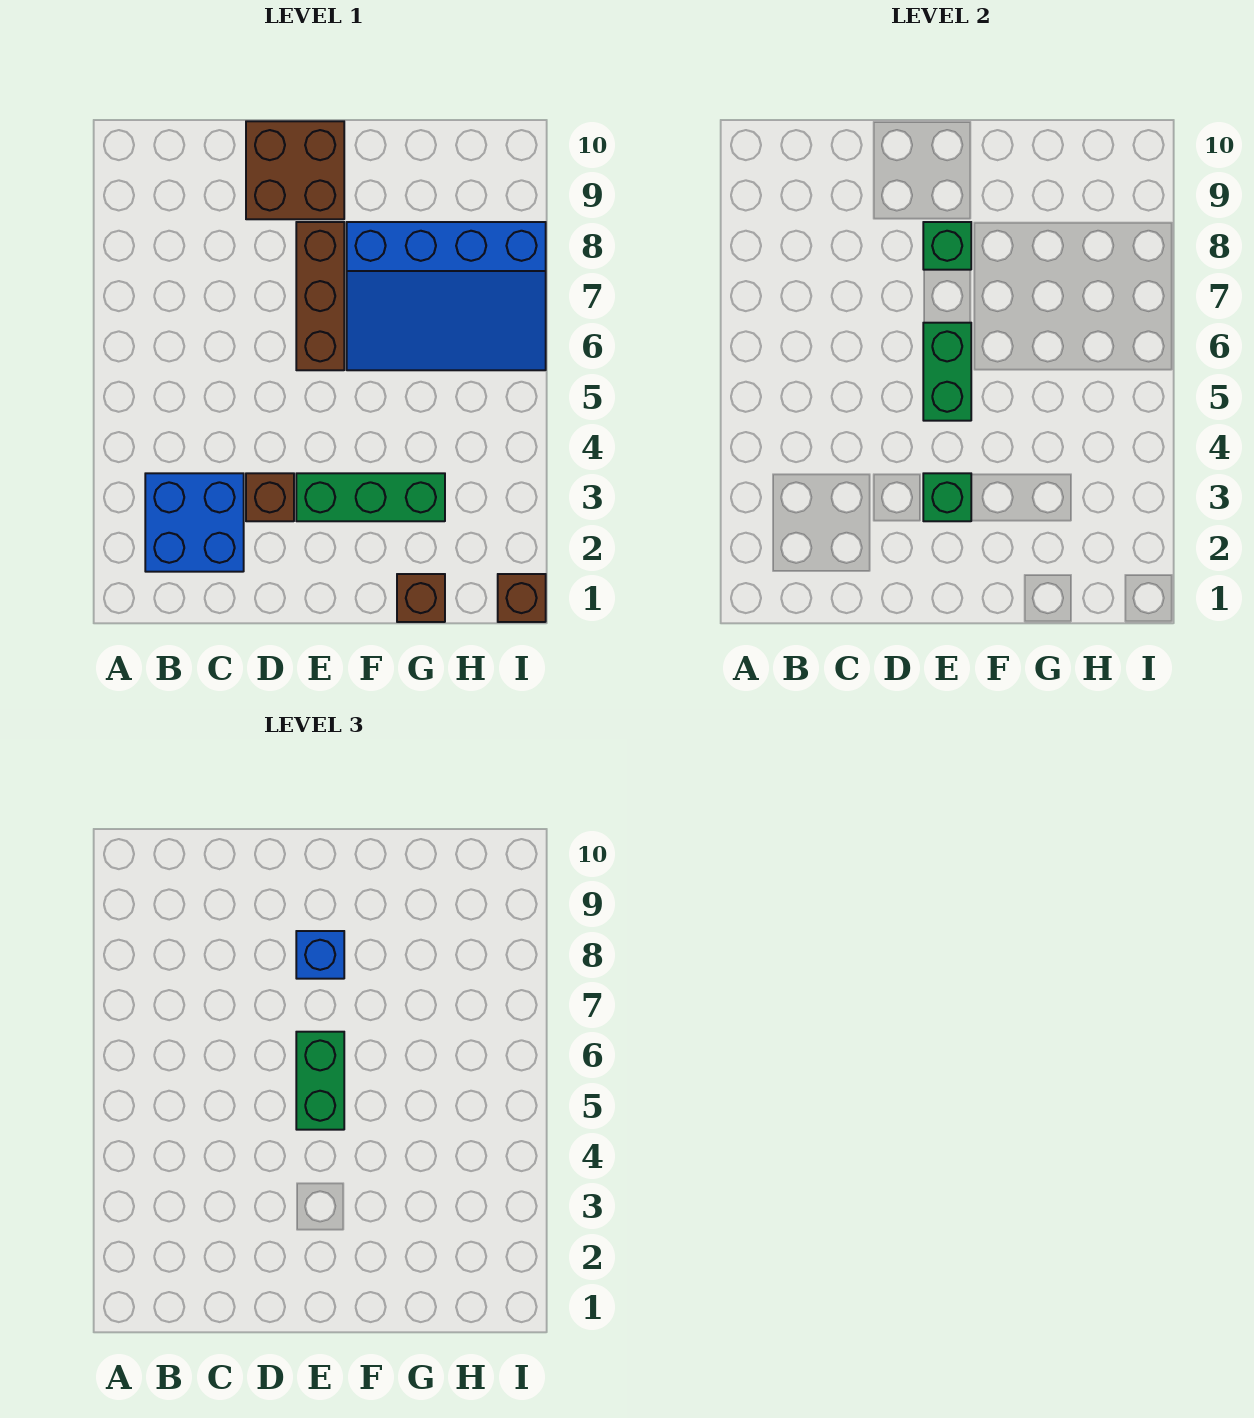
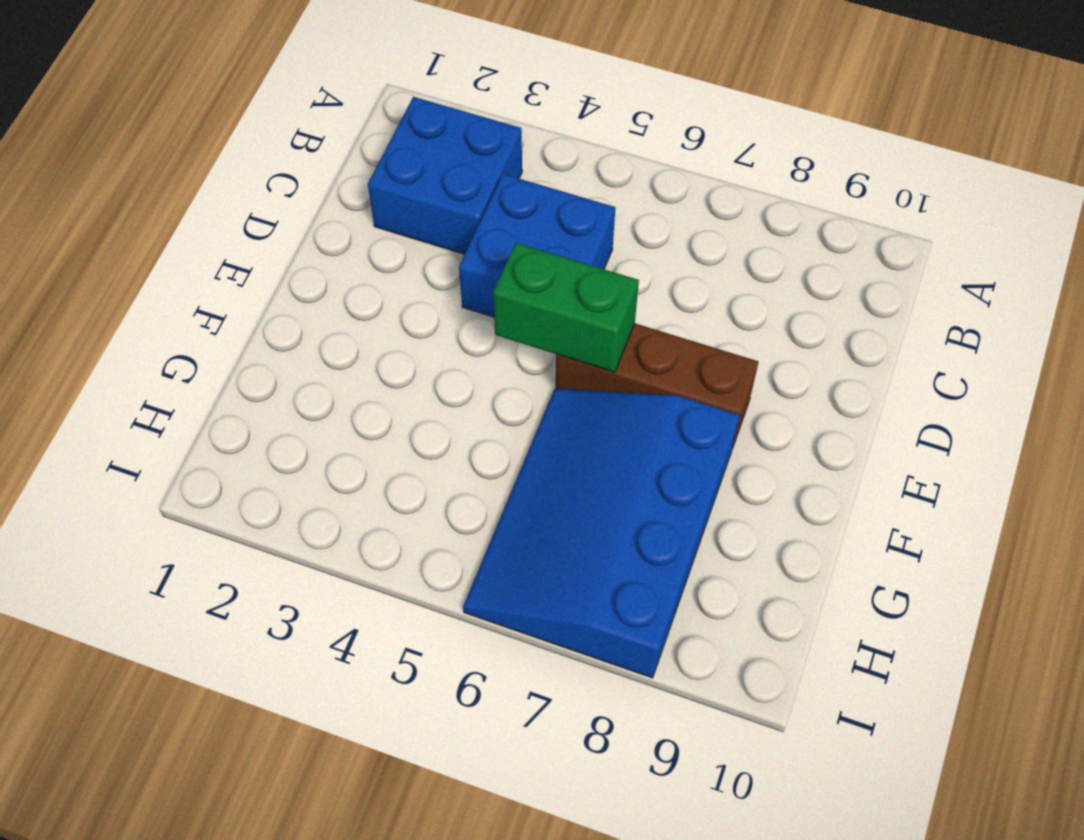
blue brick C4:D5 level 1 -> none
none -> brown brick D3 level 1
none -> brown brick D9:E10 level 1
none -> green brick E3:G3 level 1

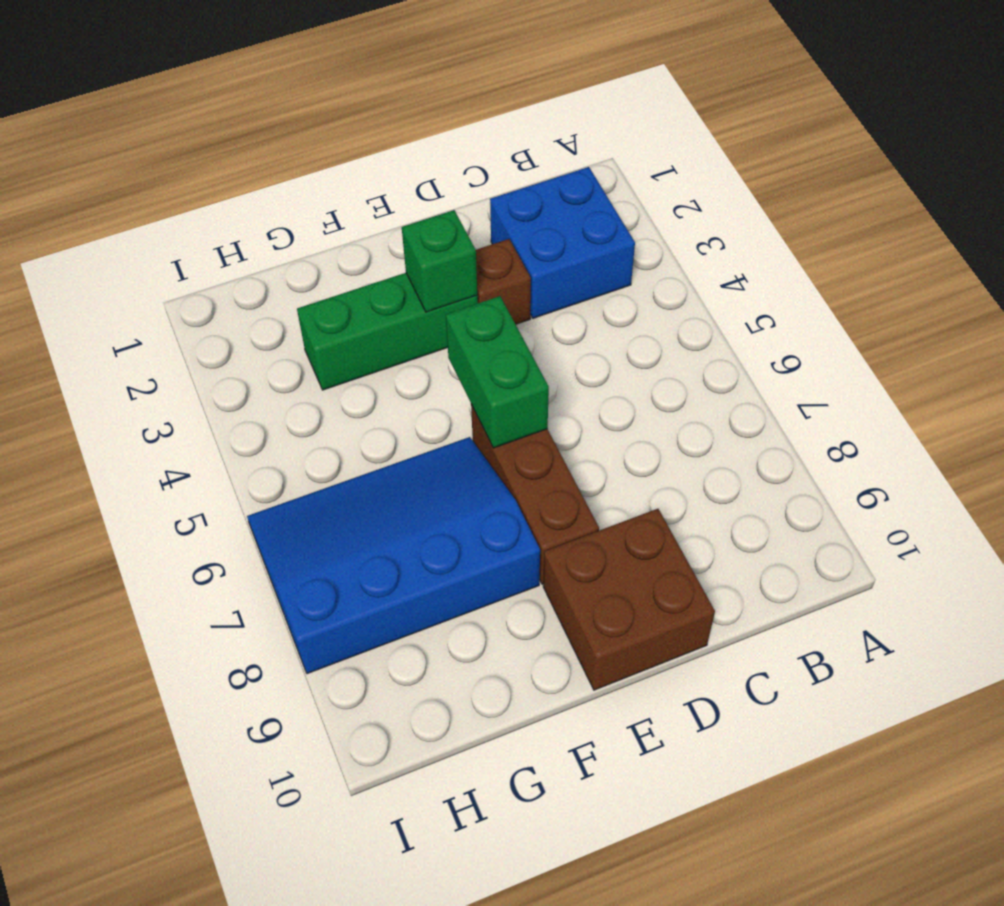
none -> brown brick G1 level 1
none -> brown brick I1 level 1
none -> green brick E8 level 2

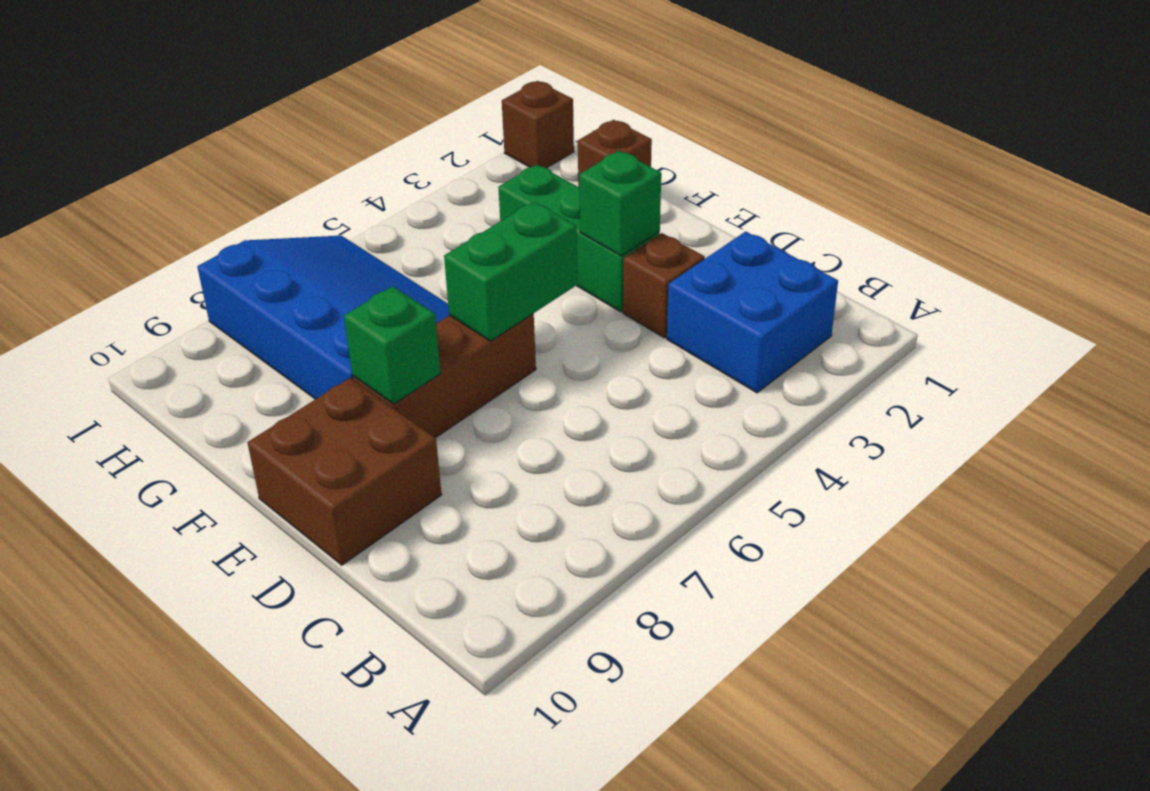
none -> green brick E5:E6 level 3
none -> blue brick E8 level 3

